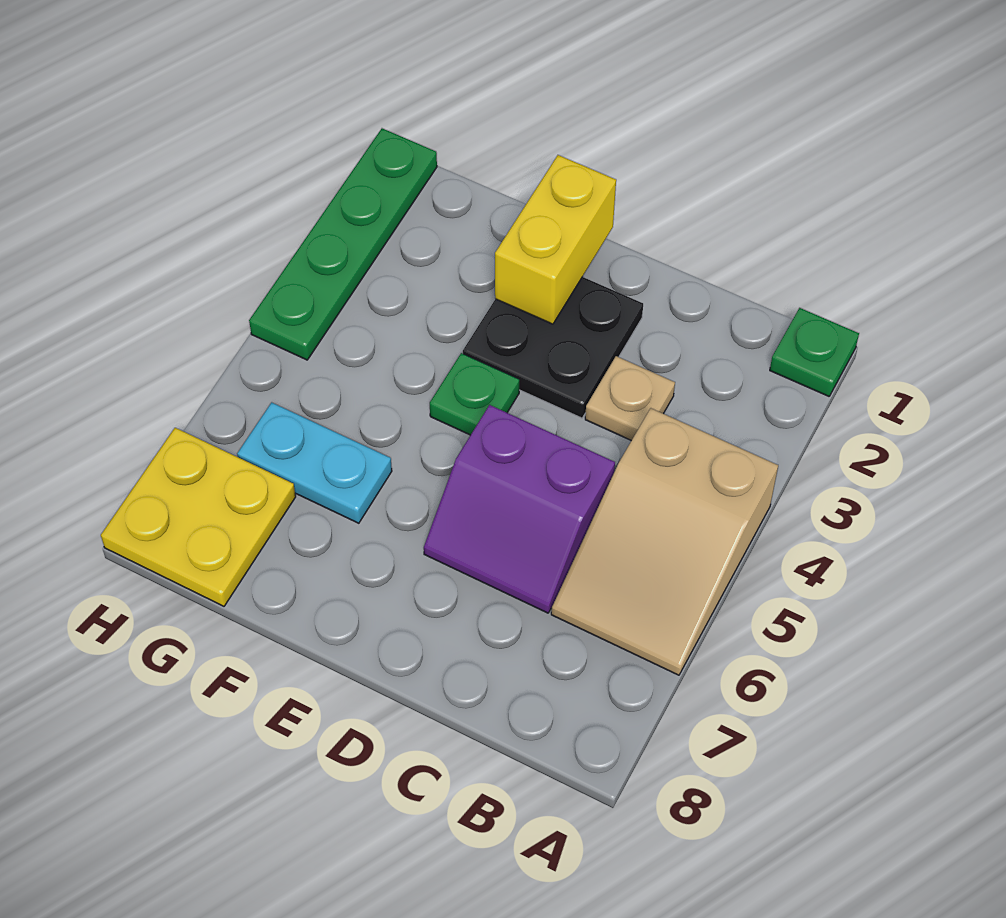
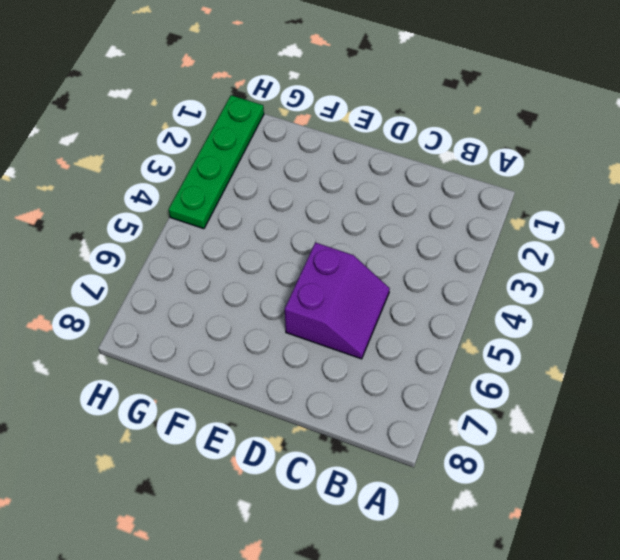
purple slope C5:D6 level 1 top D -> purple slope C5:D6 level 1 top 5
none -> green plate A1 level 1
none -> tan slope A4:B6 level 1 top 4

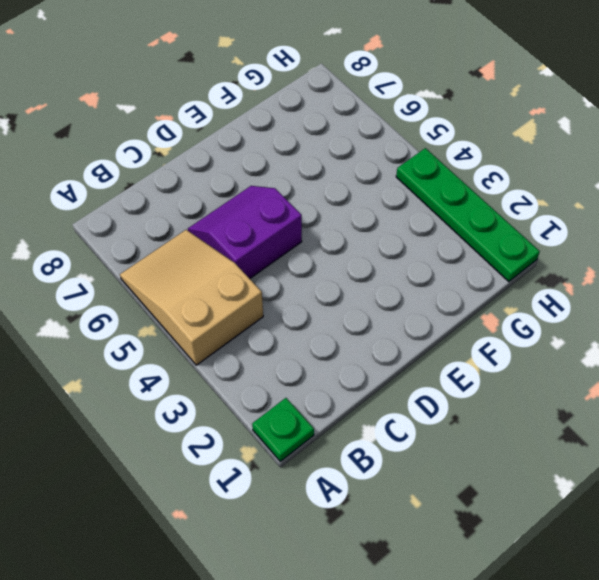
none -> tan plate C3 level 1
none -> black plate D2:E3 level 1

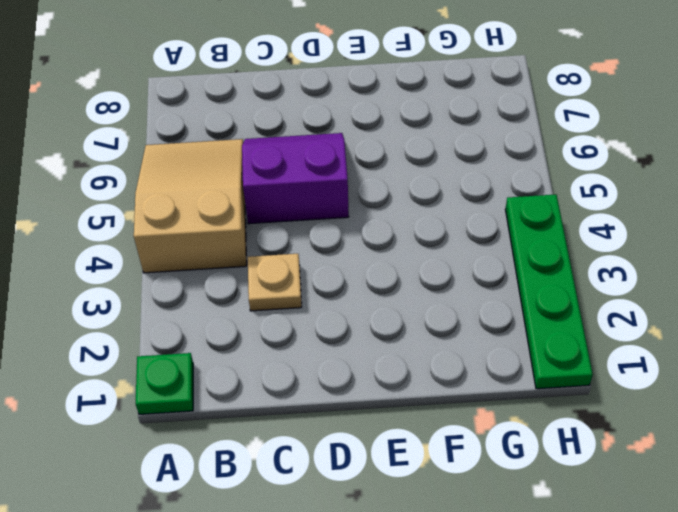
none -> black plate D2:E3 level 1
none -> green plate E4 level 1

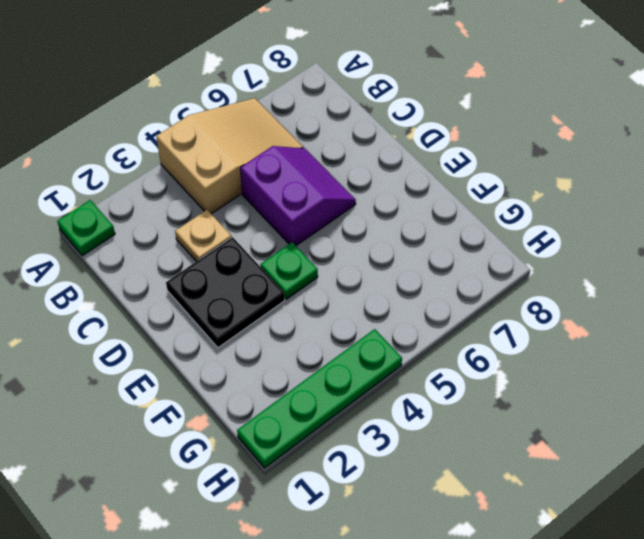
none -> cyan plate F6:G6 level 1
none -> yellow plate G7:H8 level 1

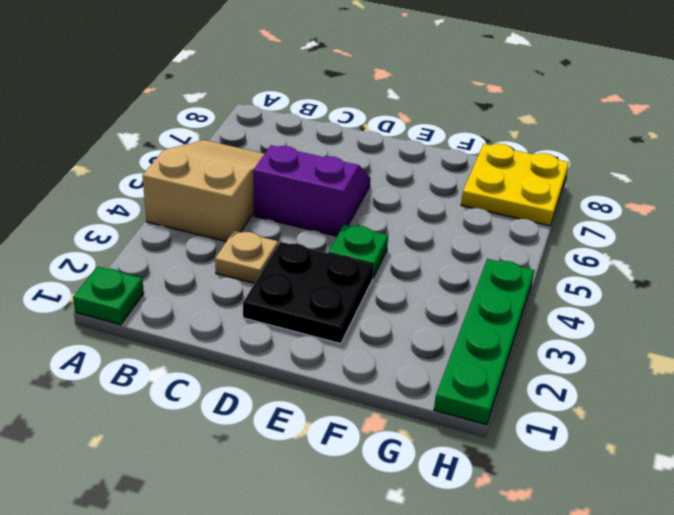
none -> cyan plate F6:G6 level 1
none -> yellow brick E1:E2 level 2

